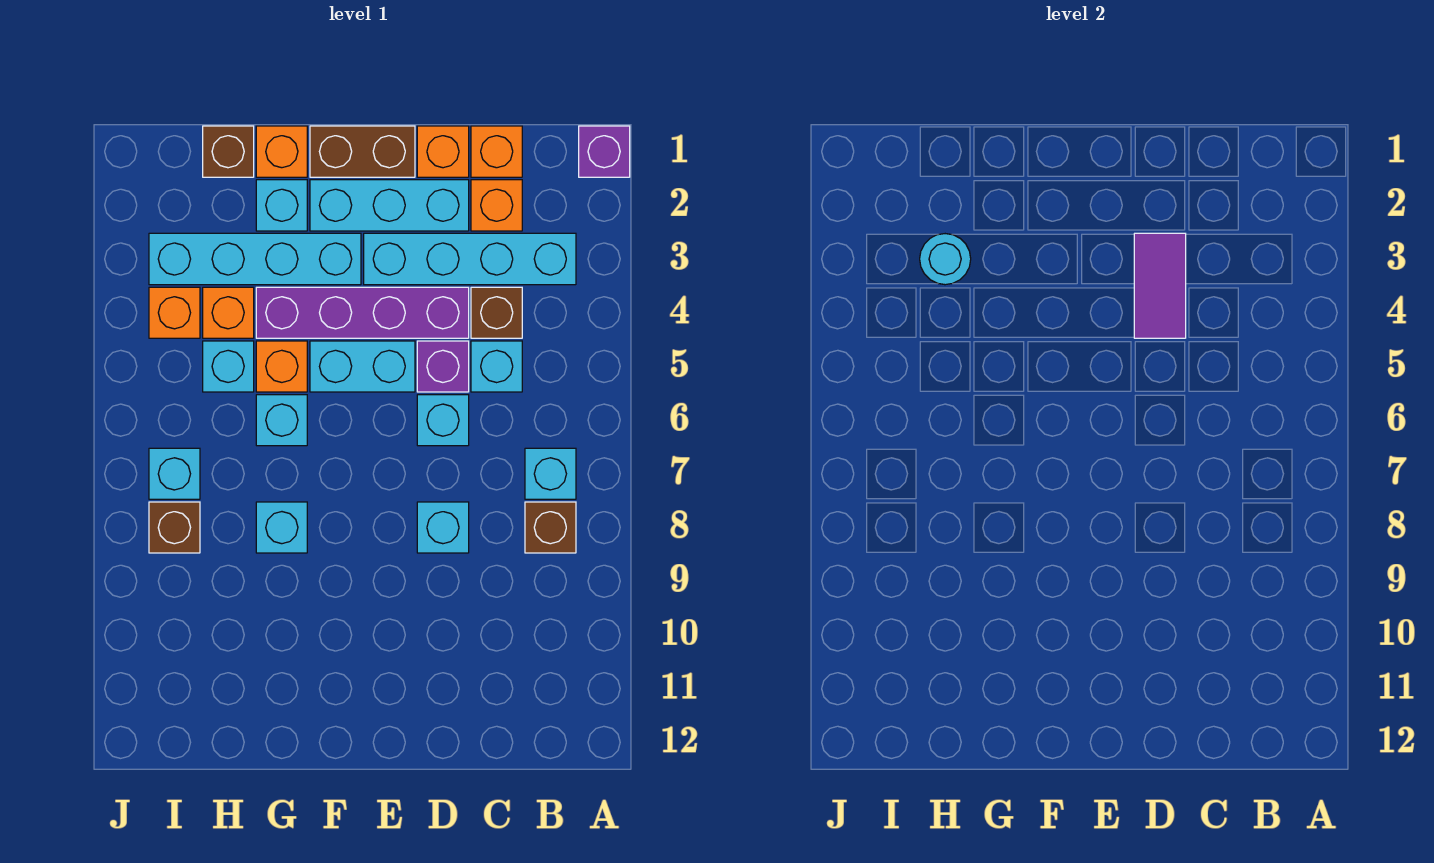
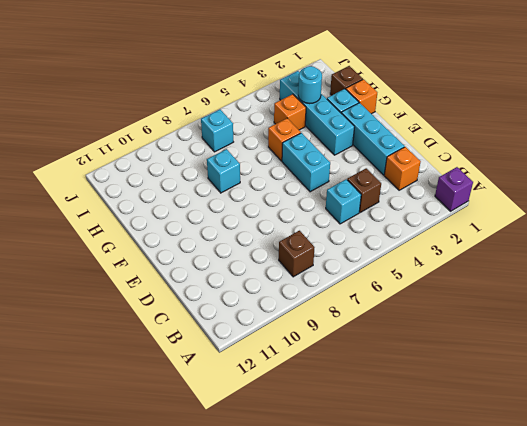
none -> cyan brick B3:E3 level 1
none -> cyan brick B7 level 1
none -> orange brick C1 level 1
none -> orange brick D1 level 1

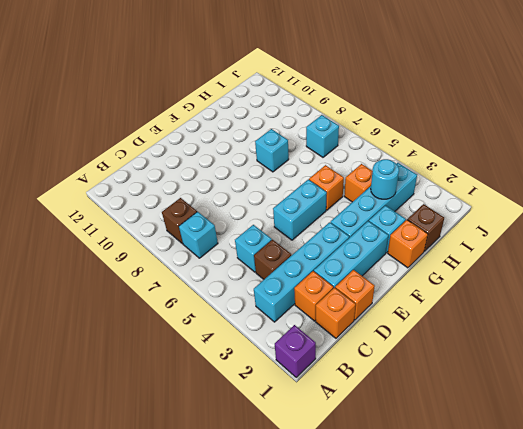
none -> purple brick D4:G4 level 1
none -> purple brick D5 level 1
none -> cyan brick D6 level 1
none -> cyan brick D8 level 1

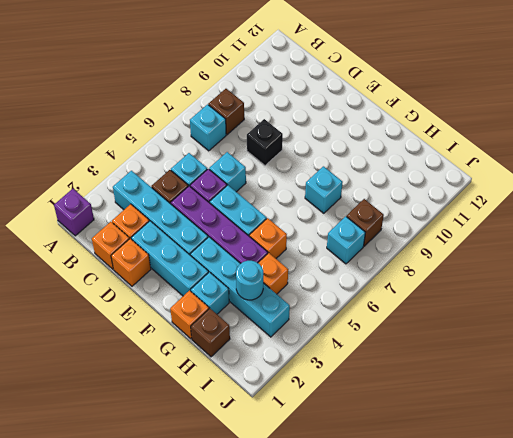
black brick D8 level 1 -> cyan brick D8 level 1
none -> brown brick E1:F1 level 1
none -> cyan brick G6 level 1
none -> cyan brick H5 level 1
none -> orange brick I4 level 1

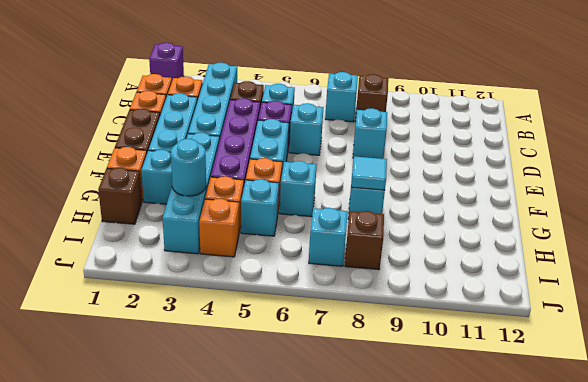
cyan tile G8 level 2 -> none
none -> purple tile D3:D4 level 2

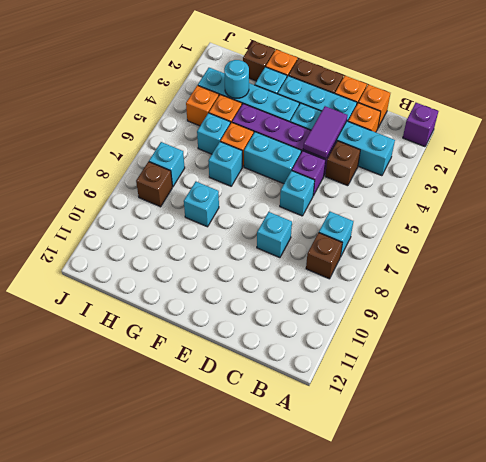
none -> cyan brick C5 level 1

